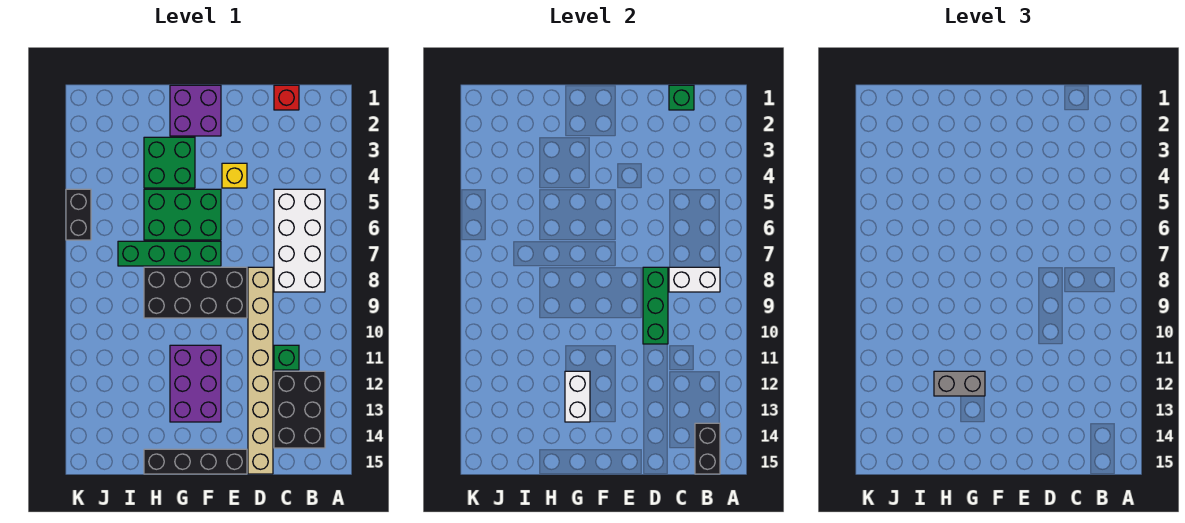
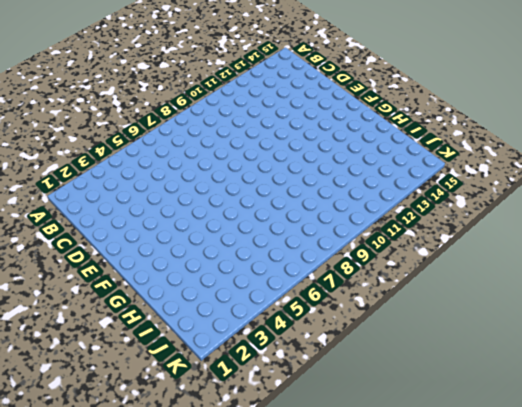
none -> white brick B5:C8 level 1
none -> black brick B12:C14 level 1
none -> red brick C1 level 1

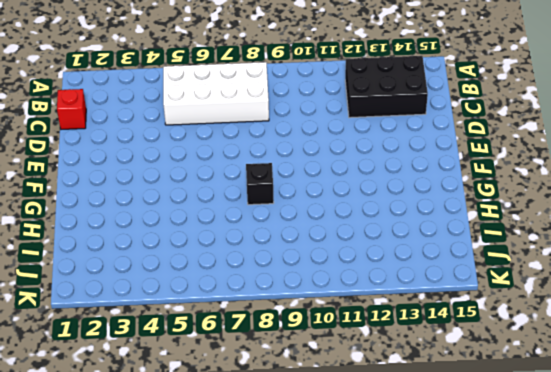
black brick G8 level 1 -> black brick E8:H9 level 1
none -> green brick C11 level 1
none -> tan brick D8:D15 level 1
none -> yellow brick E4 level 1

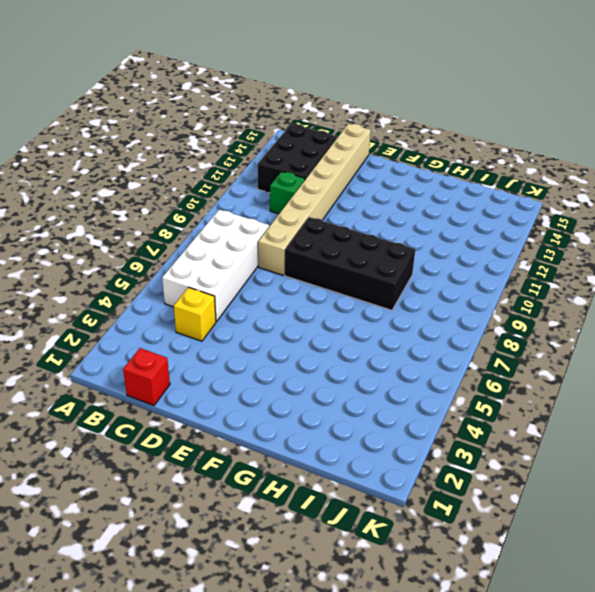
yellow brick C4 level 1 -> yellow brick E4 level 1
none -> black brick E15:H15 level 1
none -> purple brick F1:G2 level 1
none -> green brick F5:H6 level 1

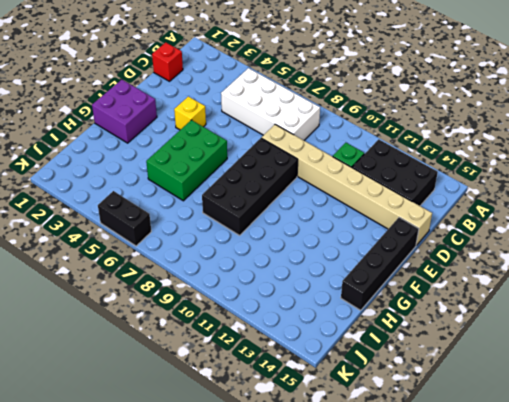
none -> green brick F7:I7 level 1
none -> purple brick F11:G13 level 1
none -> green brick G3:H4 level 1

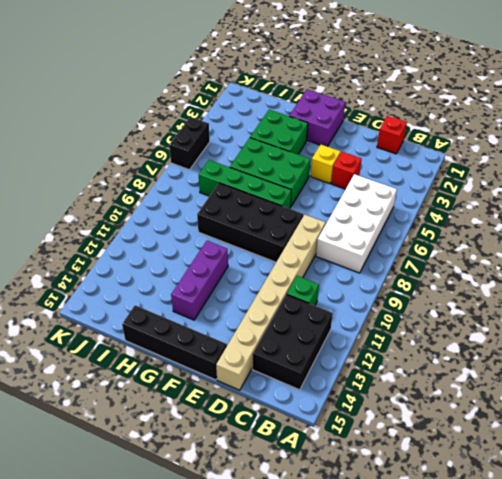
red brick D4 level 1 -> none
purple brick G11:G13 level 1 -> purple brick F11:G13 level 1
none -> white brick B8:C8 level 2
none -> black brick B14:B15 level 2
none -> green brick C1 level 2

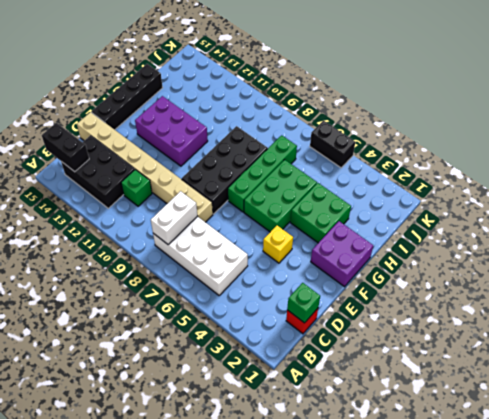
none -> green brick D8:D10 level 2
none -> white brick G12:G13 level 2
none -> grey brick G12:H12 level 3

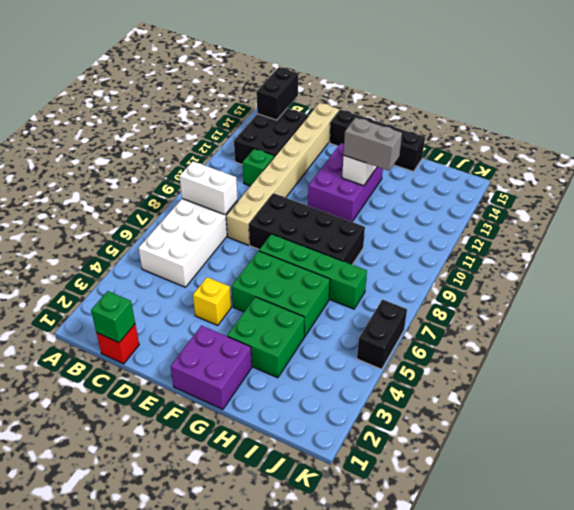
none -> green brick D8:D10 level 2

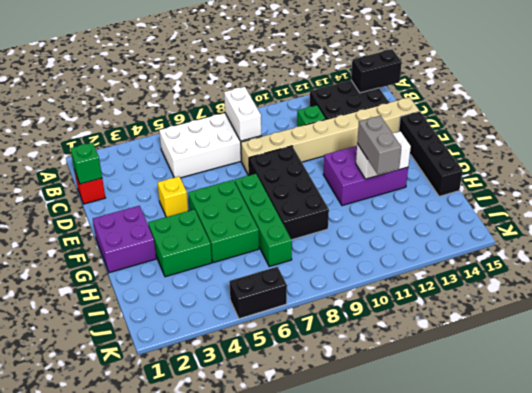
none -> green brick D8:D10 level 2

